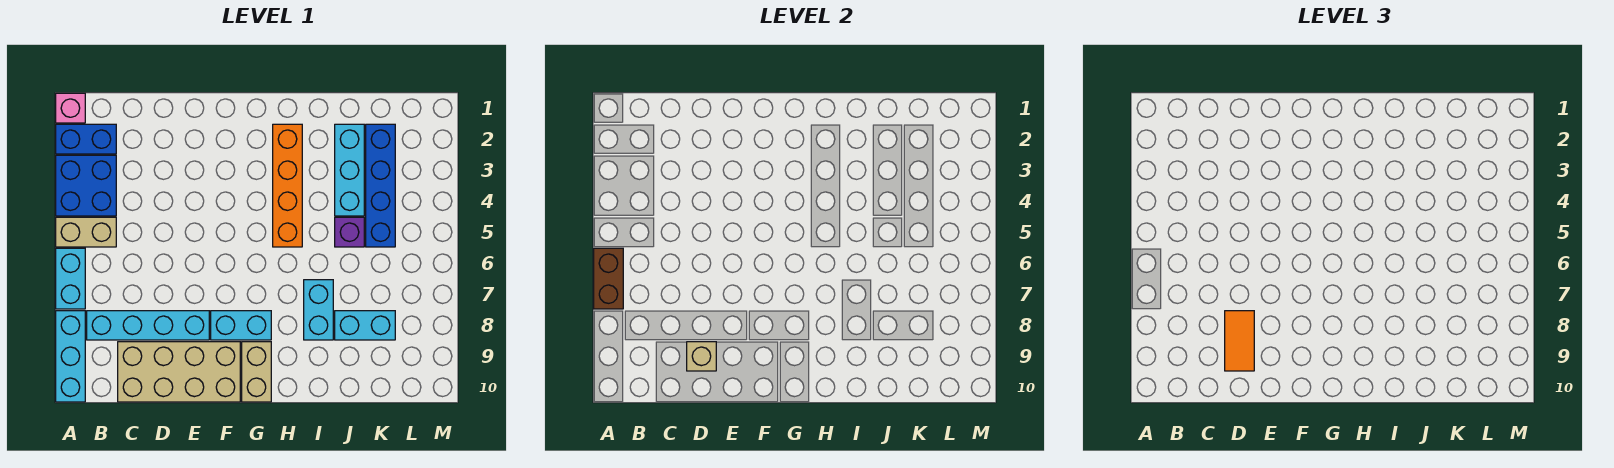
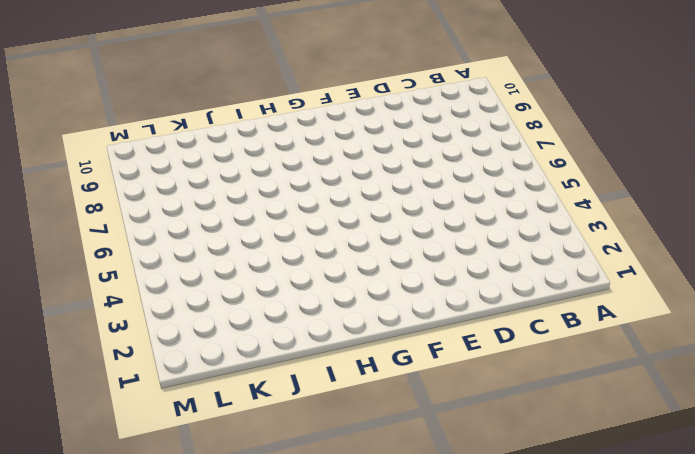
none -> pink brick A1 level 1
none -> blue brick A2:B2 level 1
none -> blue brick A3:B4 level 1

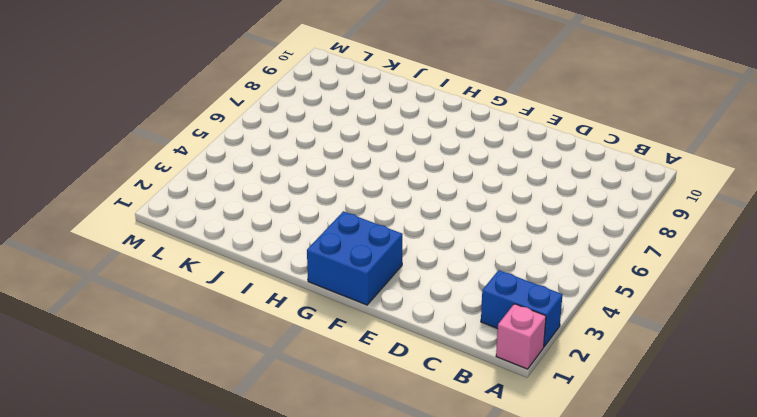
blue brick F1:G2 level 1 -> blue brick A3:B4 level 1
none -> tan brick A5:B5 level 1
none -> cyan brick A6:A7 level 1
none -> cyan brick A8:A10 level 1

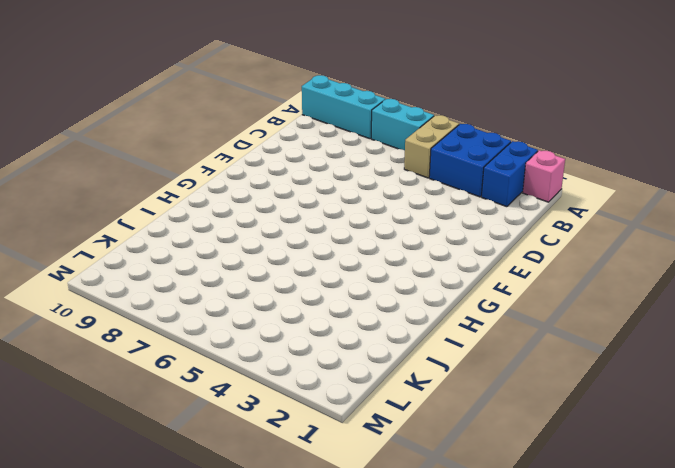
none -> cyan brick B8:E8 level 1
none -> tan brick C9:F10 level 1
none -> cyan brick F8:G8 level 1

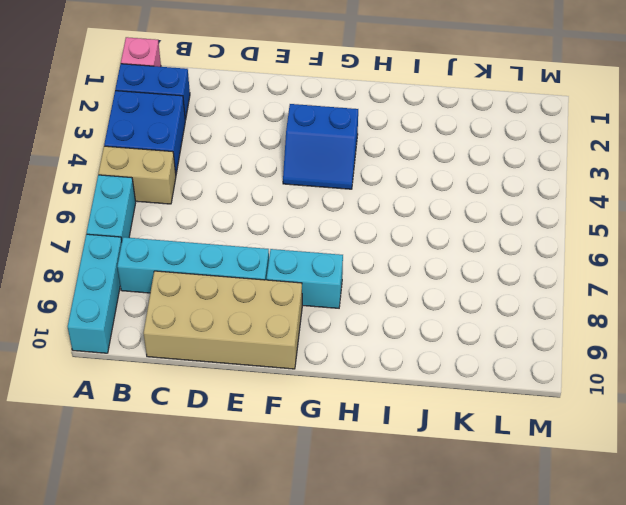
blue slope F3:G4 level 1 top 3 -> none
none -> tan brick G9:G10 level 1
none -> orange brick H2:H5 level 1
none -> cyan brick I7:I8 level 1

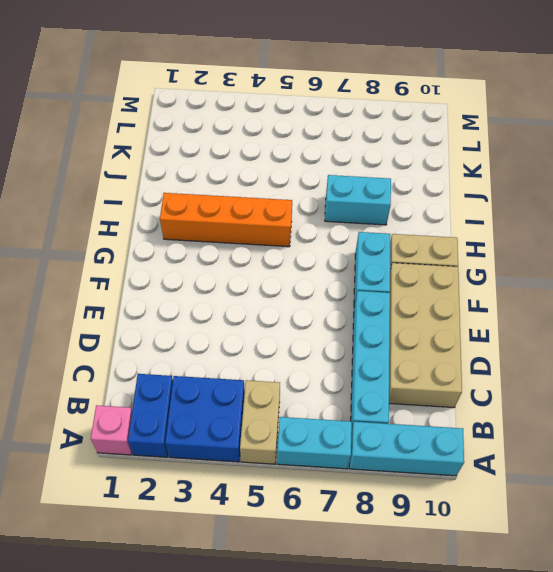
none -> cyan brick J2:J4 level 1
none -> purple brick J5 level 1
none -> cyan brick J8:K8 level 1

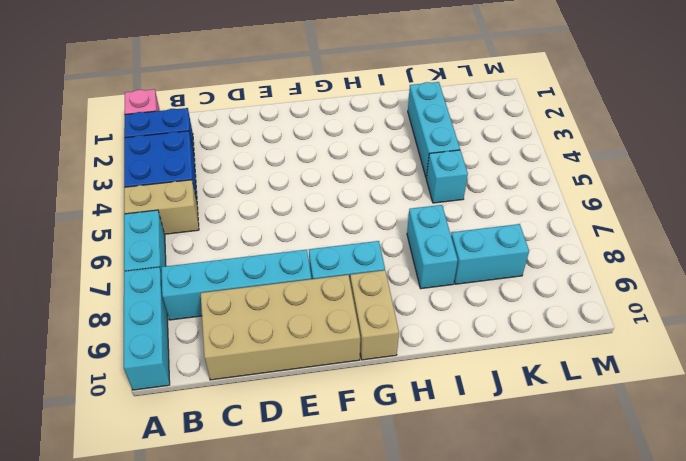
cyan brick J5 level 1 -> purple brick J5 level 1
none -> orange brick H2:H5 level 1
none -> blue brick K2:K5 level 1
none -> brown brick A6:A7 level 2

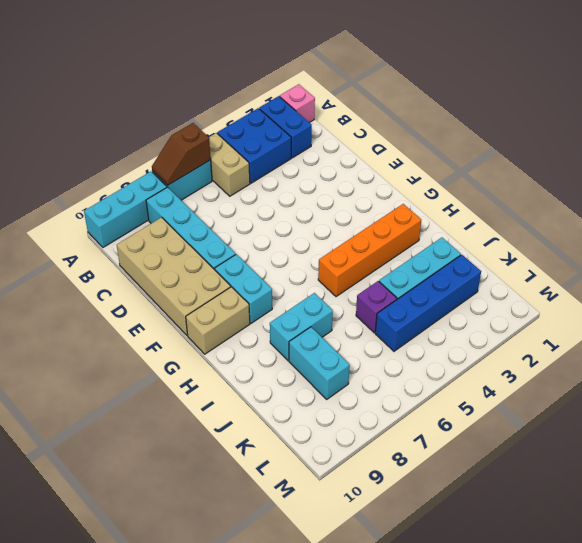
brown slope A6:A7 level 2 top 6 -> brown brick A6:A7 level 2
none -> tan brick D9 level 2
none -> orange tile D8:D9 level 3

